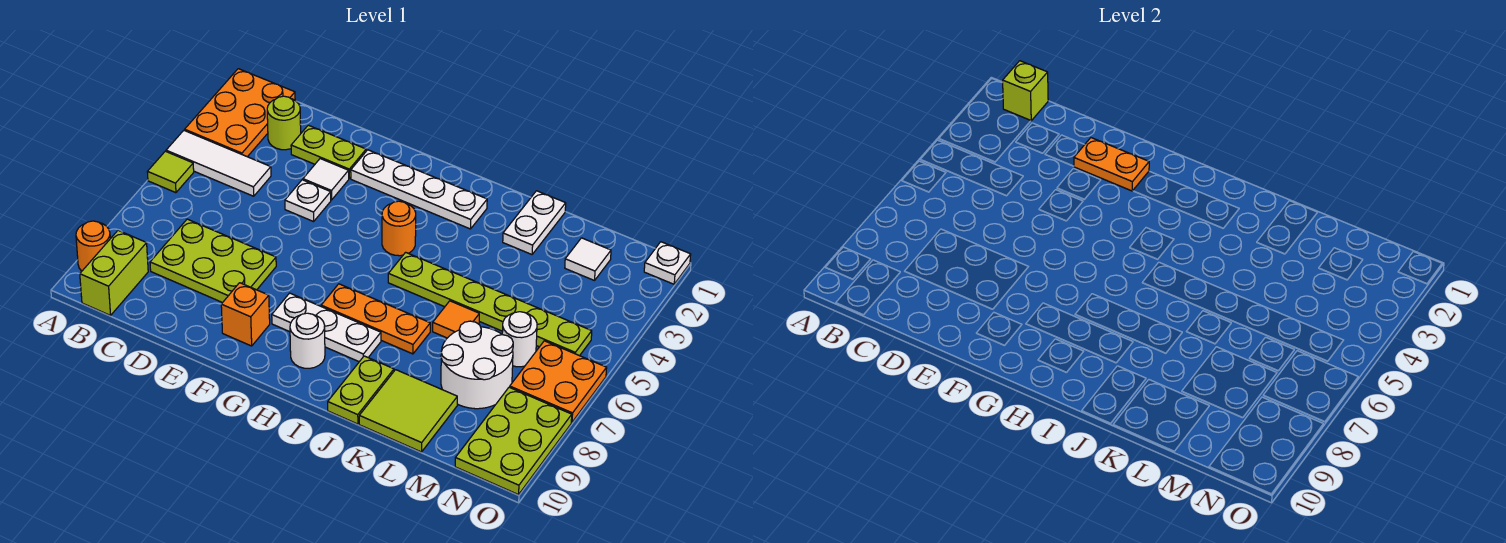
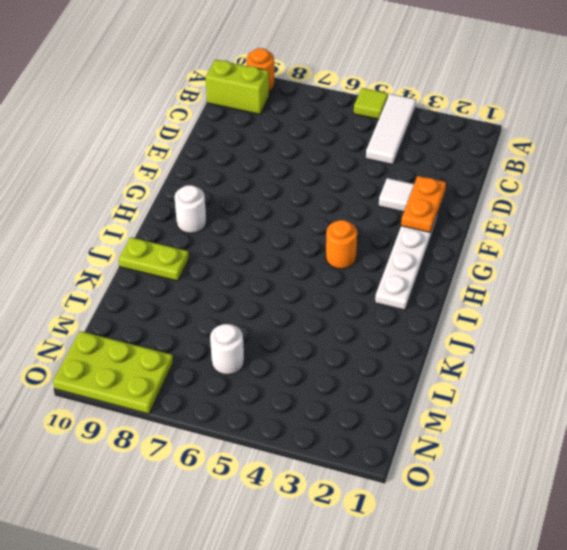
none -> orange plate A1:B3 level 1
none -> lime round brick C2 level 1
none -> lime plate C7:E8 level 1

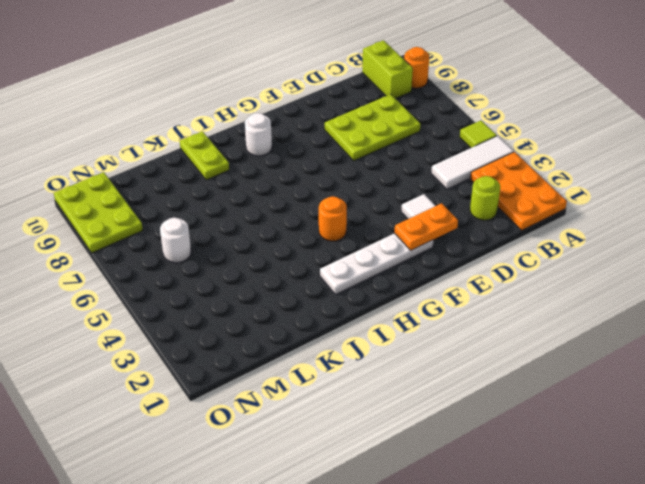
none -> lime plate D2:E2 level 1
none -> white plate E4 level 1
none -> orange brick F9 level 1

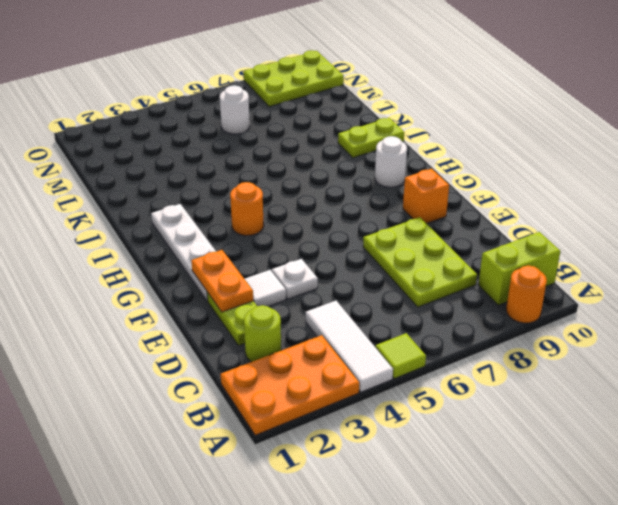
none -> white plate G8:I8 level 1
none -> orange plate H7:J7 level 1
none -> lime plate I5:N5 level 1

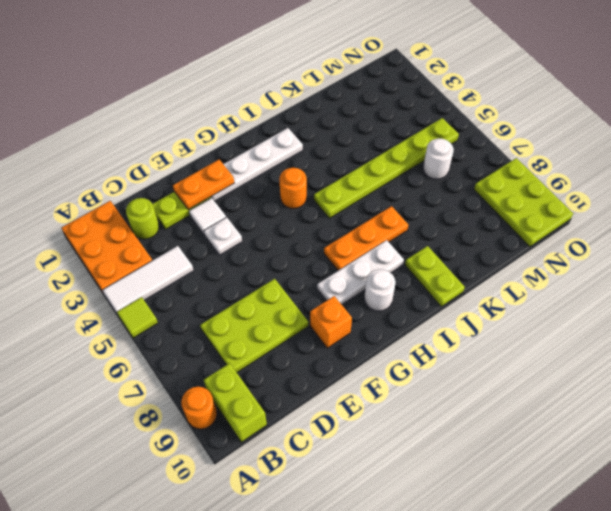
none -> white plate K1:K2 level 1
none -> orange tile K6 level 1
none -> lime tile K9:L10 level 1

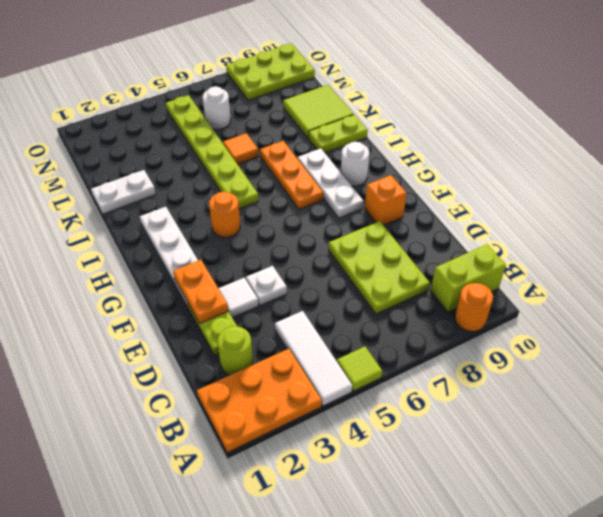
none -> white round brick L7:M8 level 1
none -> white tile M2 level 1
none -> orange plate N6:O7 level 1

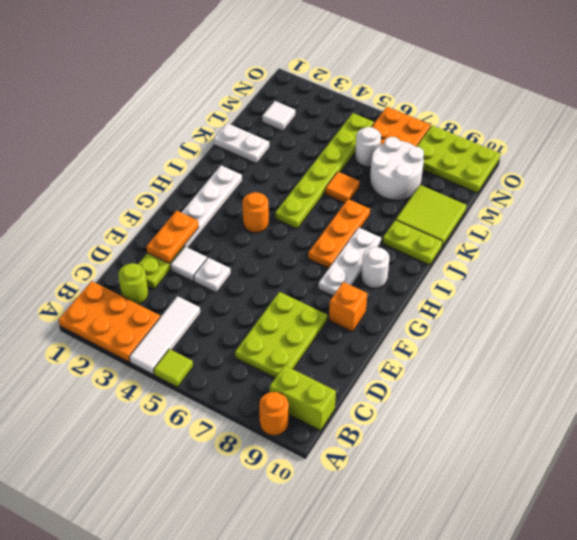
none -> white plate O1 level 1
none -> lime brick B1 level 2

